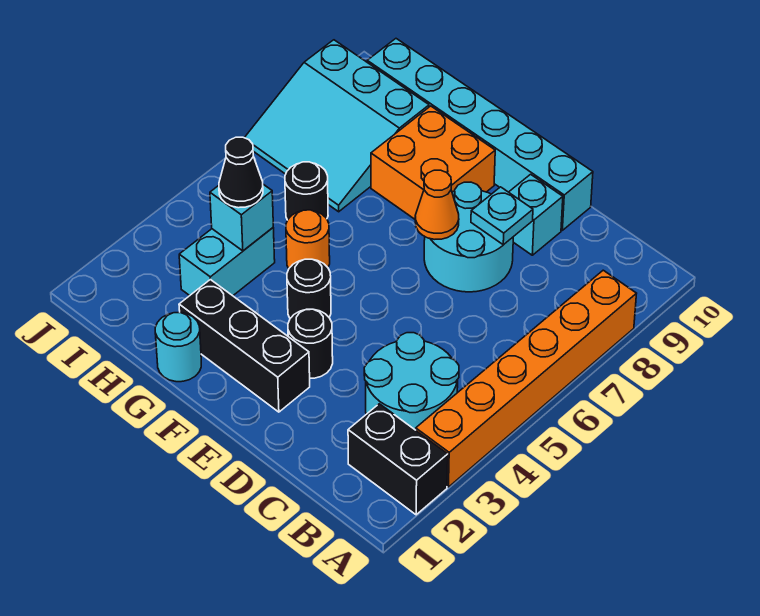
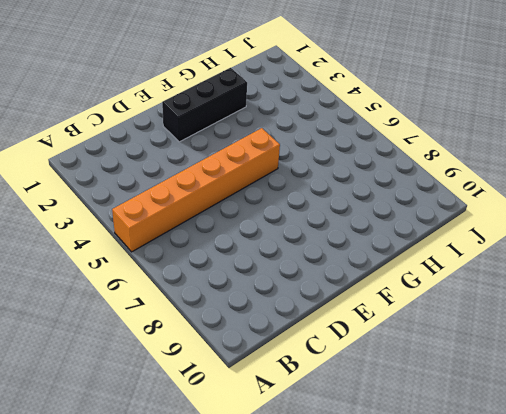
orange brick A5:F5 level 1 -> orange brick A3:A8 level 1
none -> black brick A2:B2 level 1
none -> cyan round brick B3:C4 level 1
none -> cyan round brick D7:E8 level 1

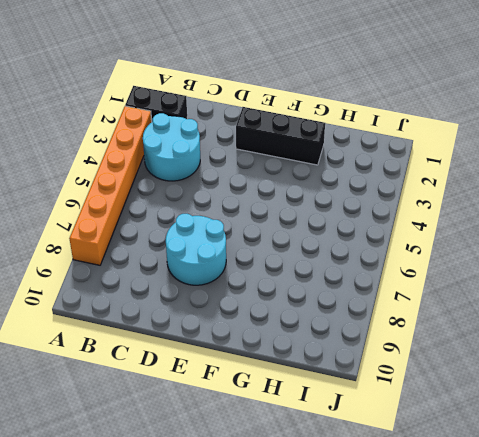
none -> cyan brick D9 level 1
none -> cyan brick D10:I10 level 1
none -> black round brick E3 level 1

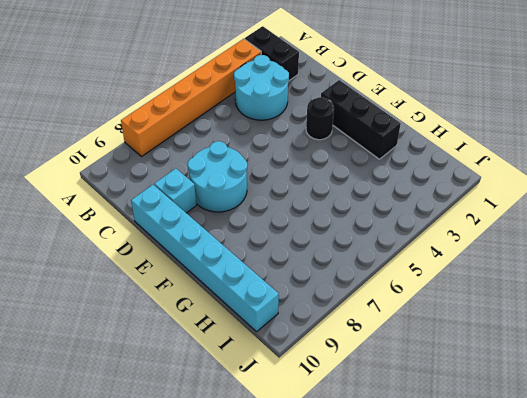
none -> black round brick F4 level 1
none -> orange brick F8:G9 level 1
none -> cyan round brick G1 level 1

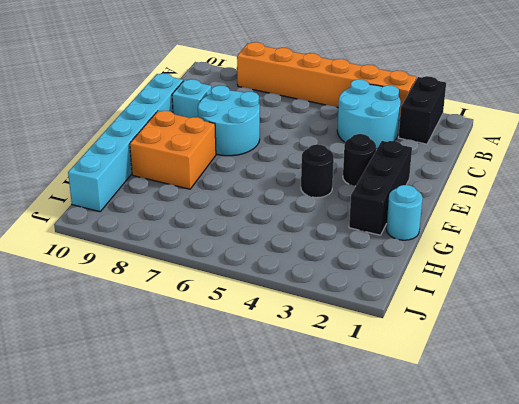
none -> orange round brick G5 level 1
none -> cyan brick H3:H4 level 1
none -> black round brick H6 level 1

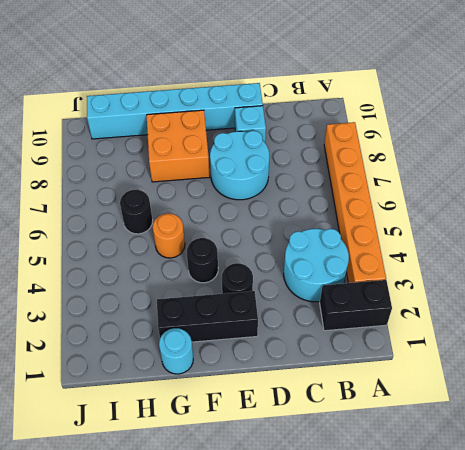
none -> cyan brick H3:H4 level 1
none -> cyan slope H7:J9 level 1 top 9
none -> cyan plate D8 level 2

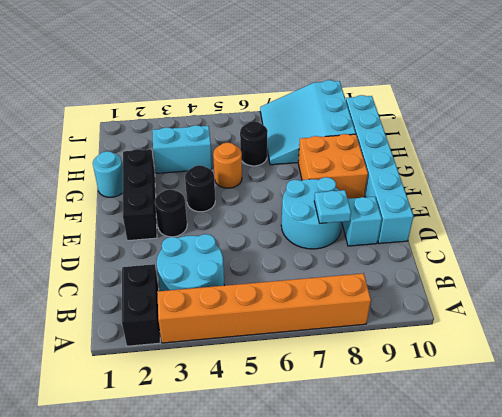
none -> orange cone E7 level 2
none -> cyan brick H4 level 2
none -> black cone H4 level 3

